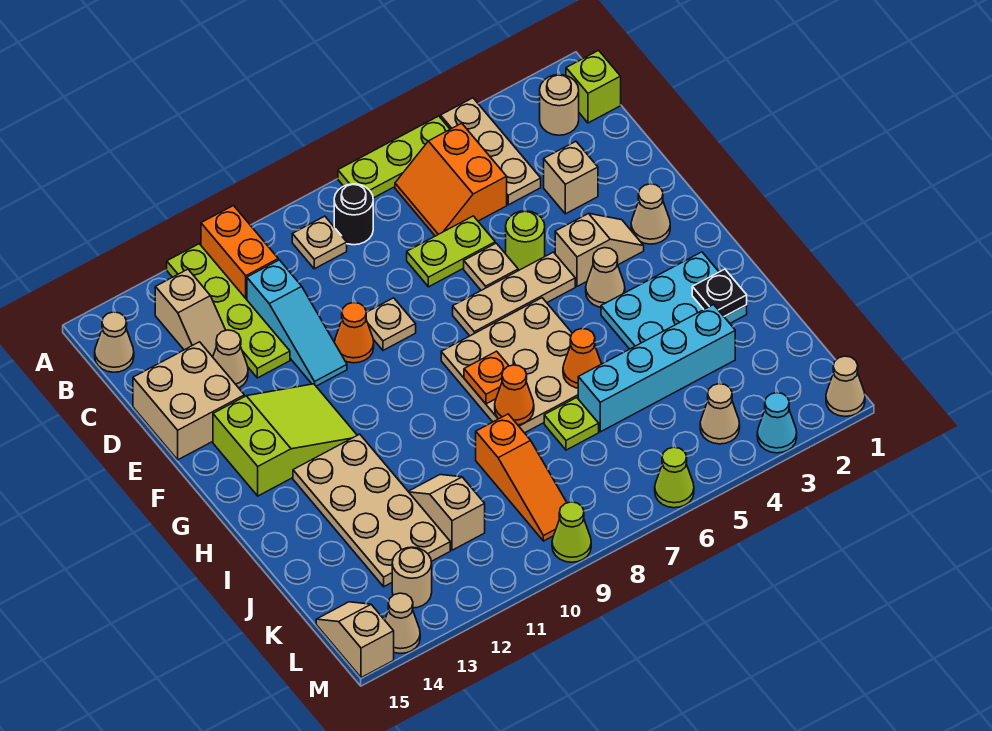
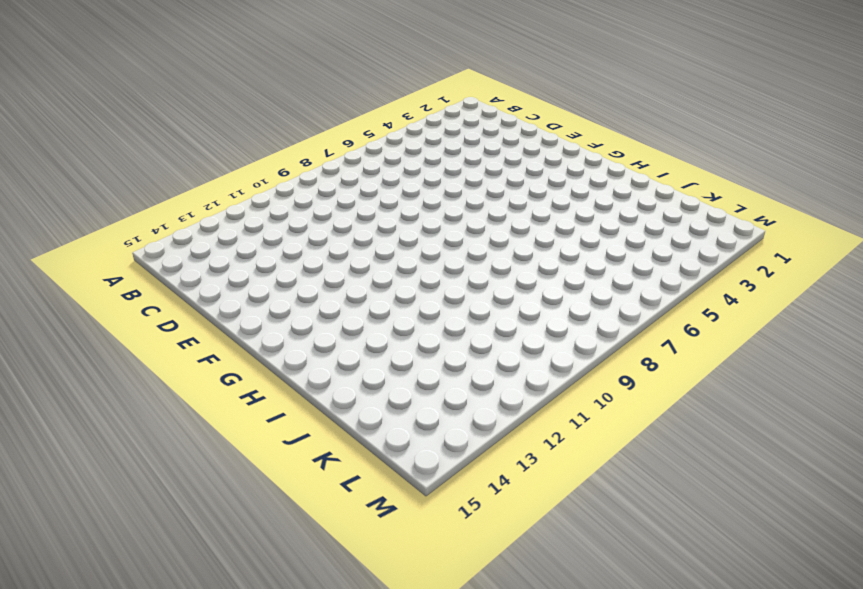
none -> tan plate A4:C4 level 1
none -> lime plate A5:A7 level 1
none -> orange brick A11:B11 level 1
none -> lime plate A12:D12 level 1

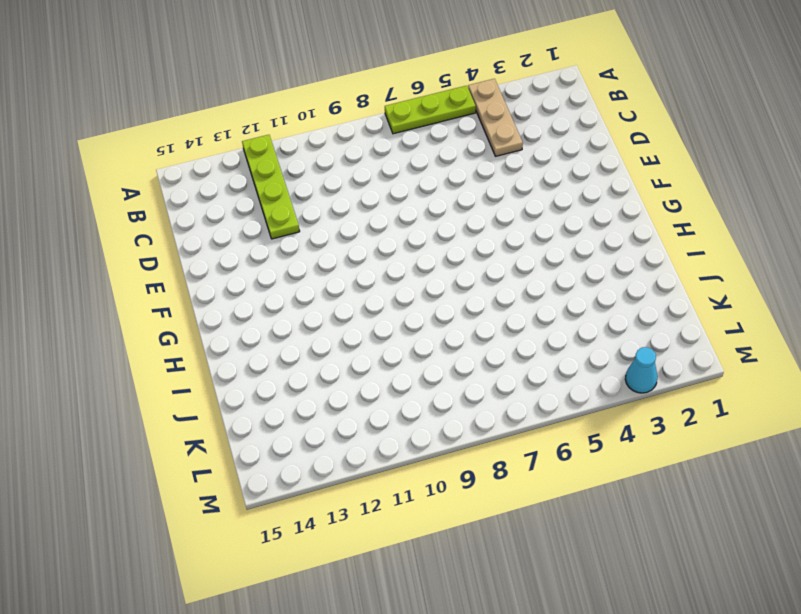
none -> orange brick A11:B11 level 1
none -> lime brick B1 level 1
none -> tan round brick B2 level 1
none -> orange slope B5:C6 level 1 top 5

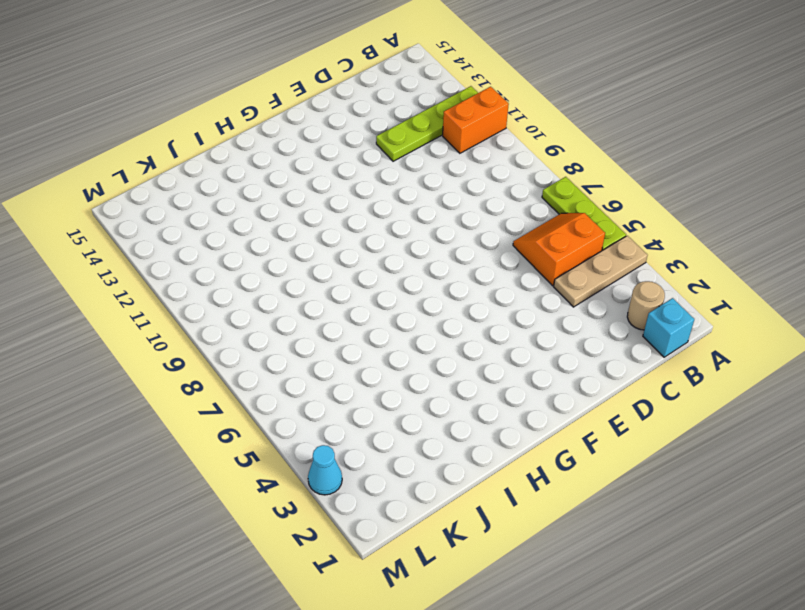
cyan brick B1 level 1 -> lime brick B1 level 1
none -> black round brick B8 level 1
none -> tan plate B9 level 1
none -> tan slope B13:C13 level 1 top B
none -> tan cone B15 level 1

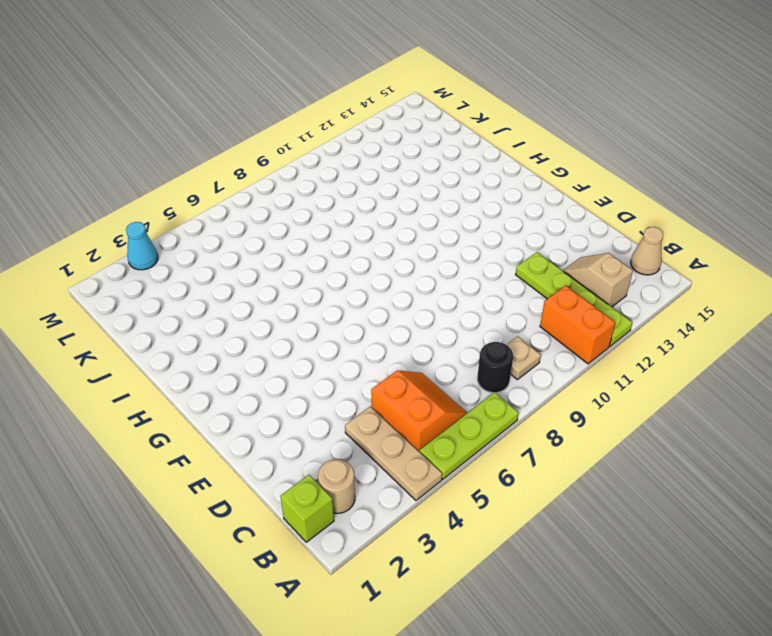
none -> cyan slope C11:E11 level 1 top C
none -> tan brick D3 level 1
none -> lime plate D6:D7 level 1
none -> tan cone D13 level 1

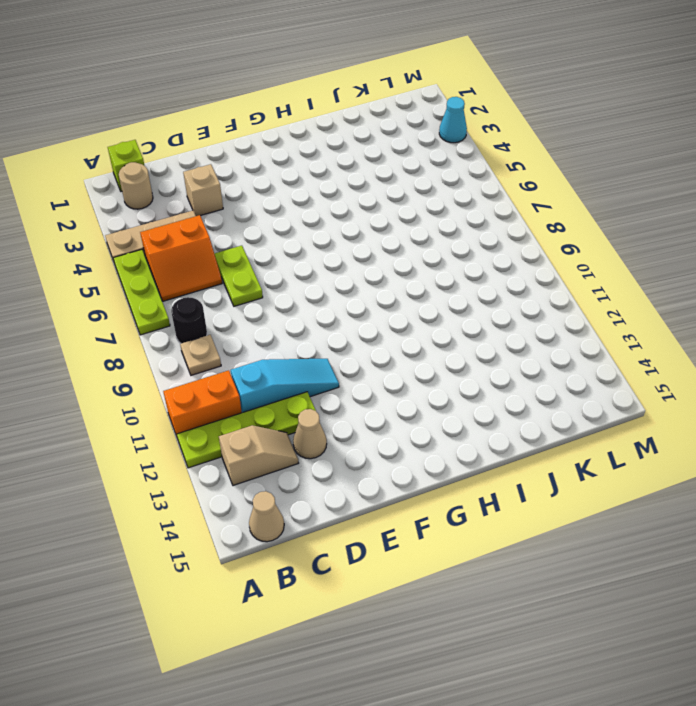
none -> tan brick D14:E15 level 1
none -> lime round brick E5 level 1
none -> tan plate E6 level 1
none -> tan plate E9 level 1

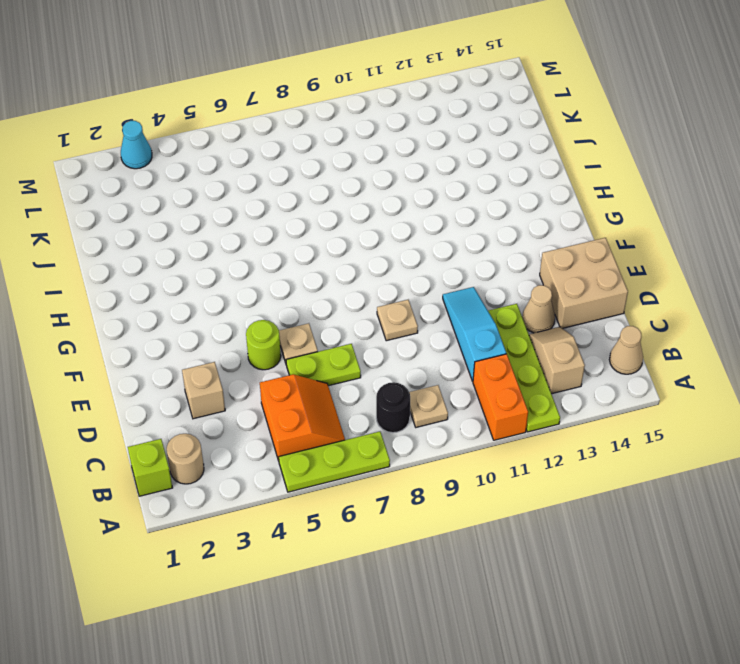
none -> tan plate A4:C4 level 1
none -> orange cone E10 level 1
none -> tan cone F2 level 1
none -> tan slope F3:F4 level 1 top 4

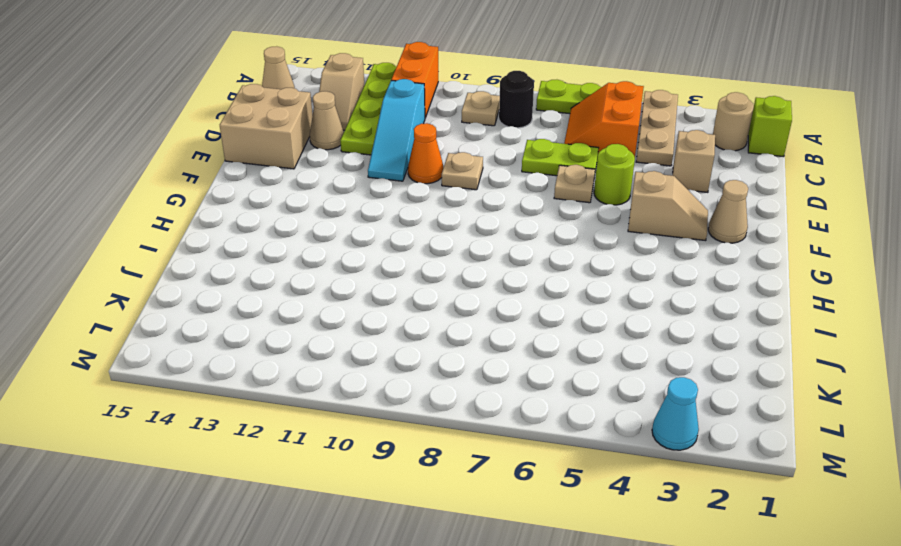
none -> tan plate F5:F7 level 1
none -> lime slope F12:G14 level 1 top 14
none -> tan cone G4 level 1
none -> tan plate G6:I8 level 1

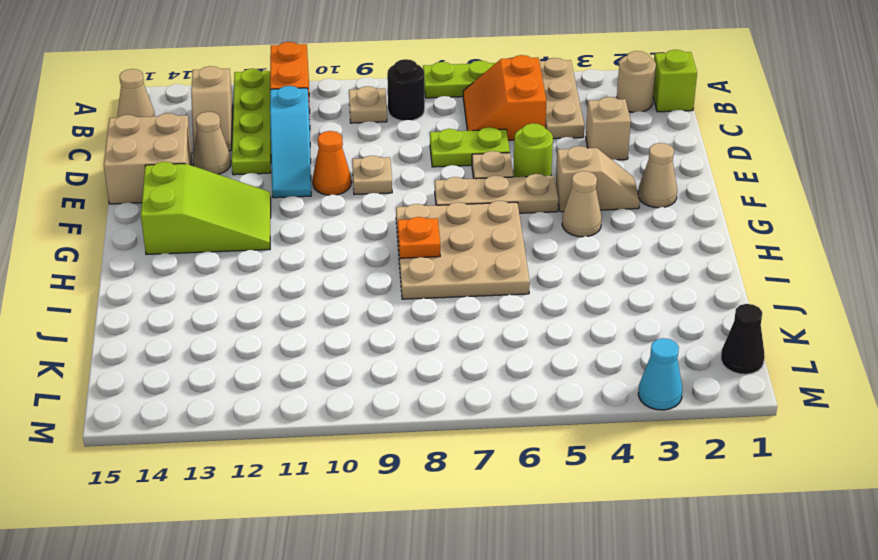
black cone L1 level 1 -> none
none -> cyan plate H2:I4 level 1
none -> tan plate H12:K13 level 1
none -> cyan brick J3:J6 level 1
none -> lime plate J7 level 1

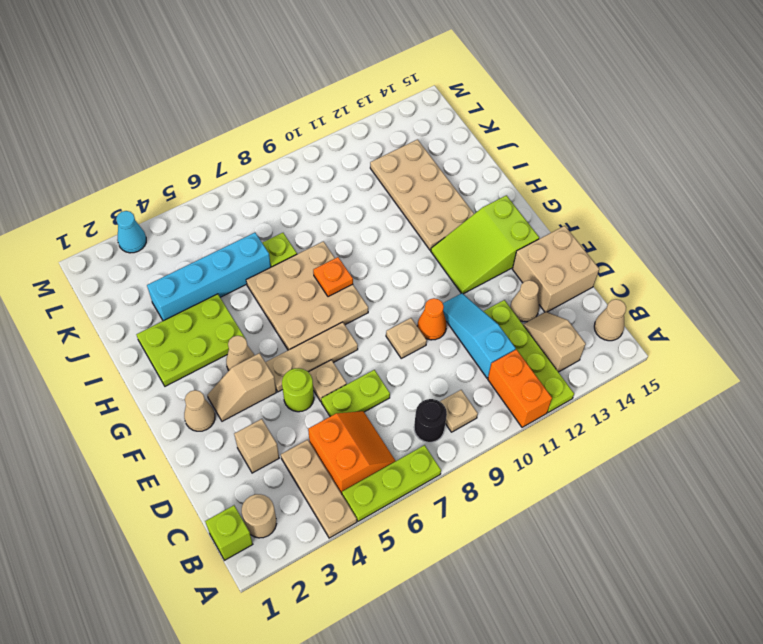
lime plate H2:I4 level 1 -> cyan plate H2:I4 level 1
none -> orange slope J9:L9 level 1 top J
none -> tan slope J11:K11 level 1 top K
none -> tan cone L4 level 1
none -> tan round brick L13 level 1

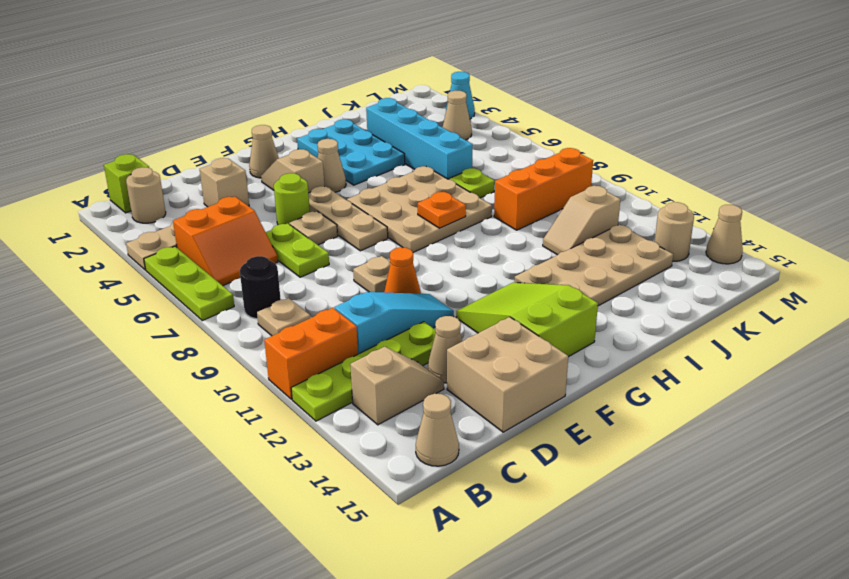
orange brick J9:L9 level 1 -> orange slope J9:L9 level 1 top J
none -> tan slope L15:M15 level 1 top M
none -> tan cone M1 level 1
none -> lime cone M6 level 1
none -> lime cone M9 level 1

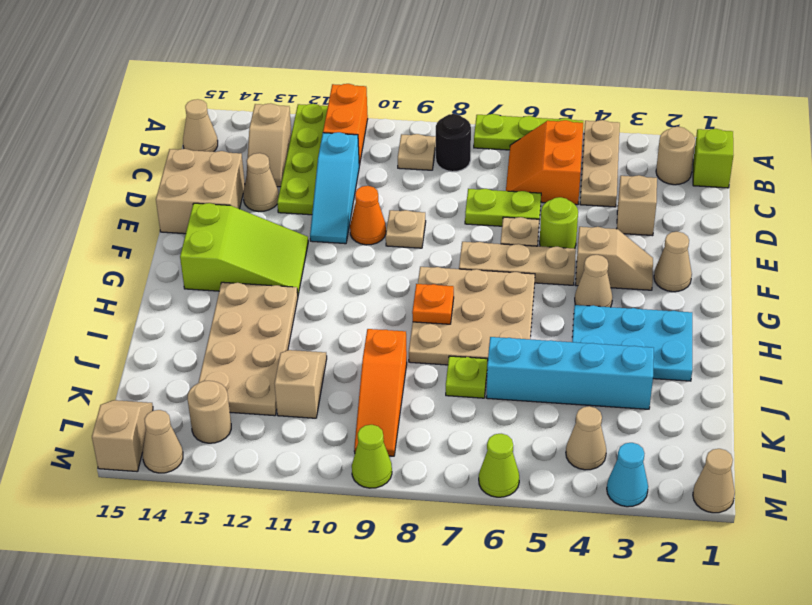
none -> black plate I2 level 2
none -> orange cone I6 level 2
none -> orange cone I8 level 2

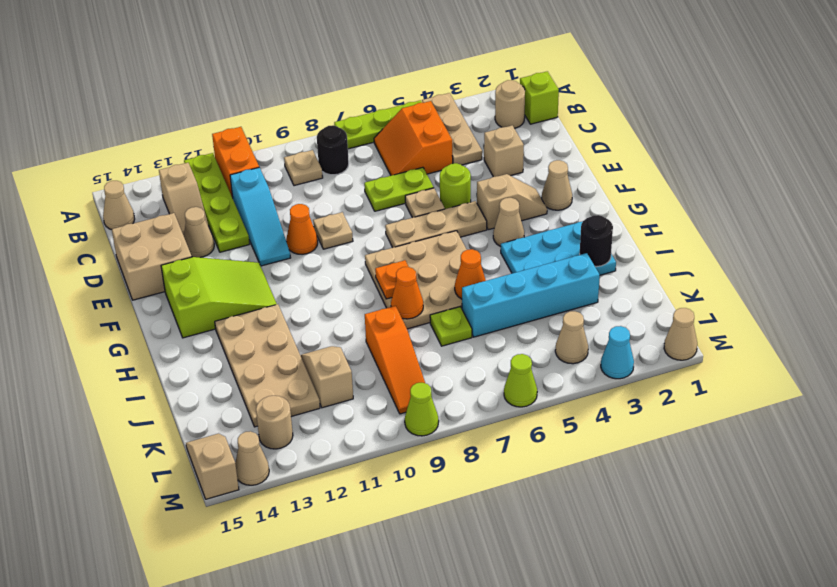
black round brick I2 level 2 -> black plate I2 level 2

